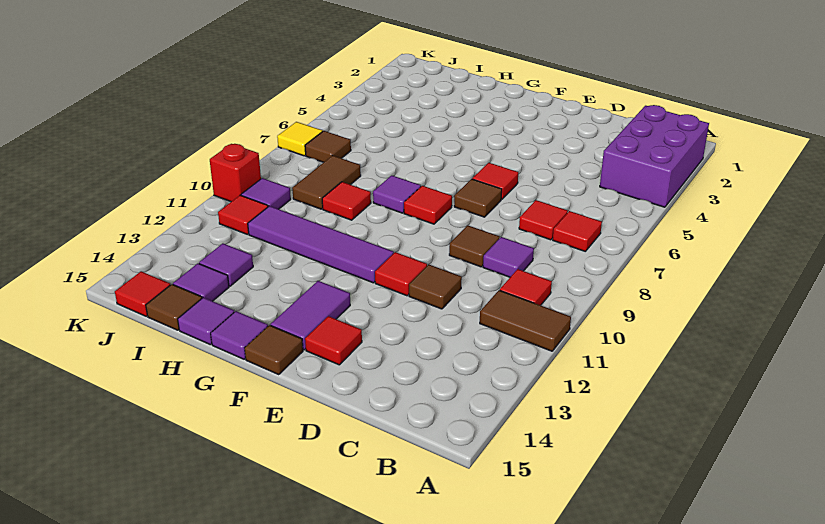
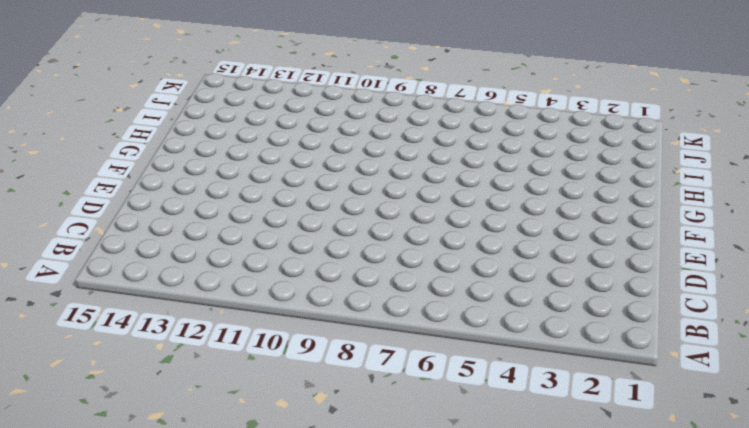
none -> purple brick A2:B4 level 1
none -> brown tile A11:B11 level 1
none -> red tile B7 level 1
none -> red tile B10 level 1

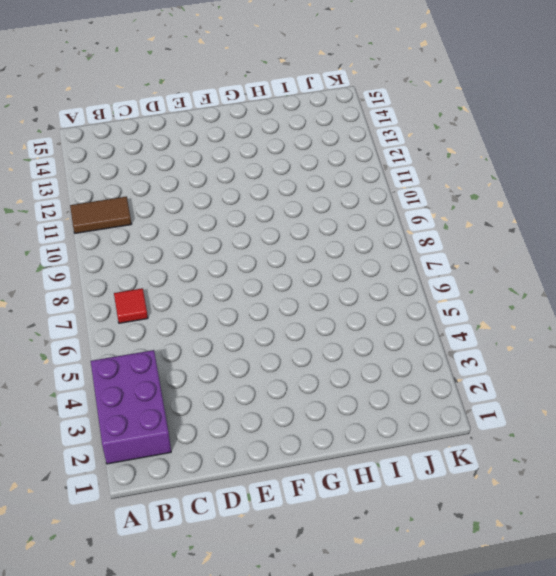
none -> red tile B10 level 1
none -> red tile C7 level 1
none -> purple tile C9 level 1
none -> brown tile D9 level 1

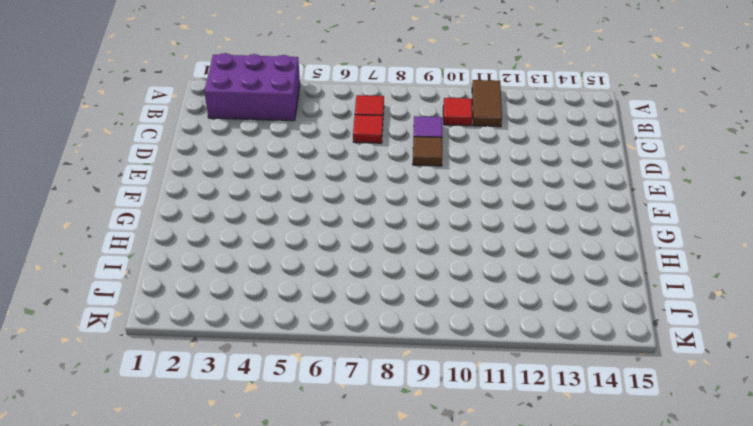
none -> brown tile D11 level 1
none -> red tile E6 level 1
none -> brown tile E7 level 1
none -> red tile E11 level 1

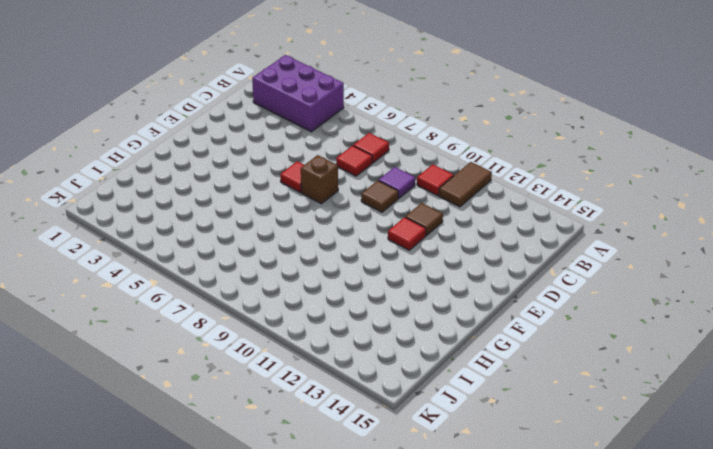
brown brick E7 level 1 -> brown tile E7 level 1
none -> red tile E14 level 1
none -> red tile F8 level 1
none -> purple tile F11:I11 level 1
none -> purple tile F13:F14 level 1

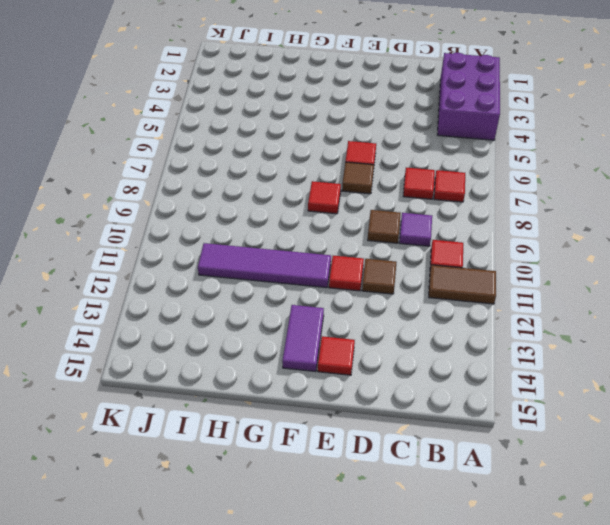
none -> brown tile F15 level 1
none -> purple tile G8 level 1
none -> purple tile G15 level 1
none -> red tile H9 level 1

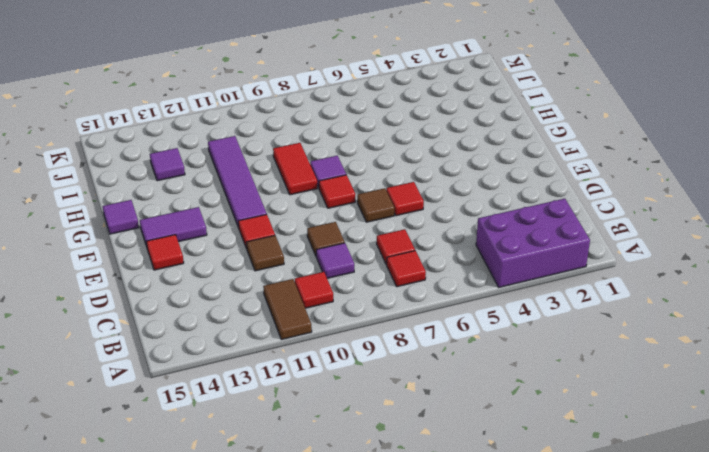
red tile G9:H9 level 1 -> red tile H9 level 1
none -> brown tile F15 level 1
none -> purple tile H15 level 1
none -> brown tile I8:I9 level 1
none -> purple tile I14 level 1

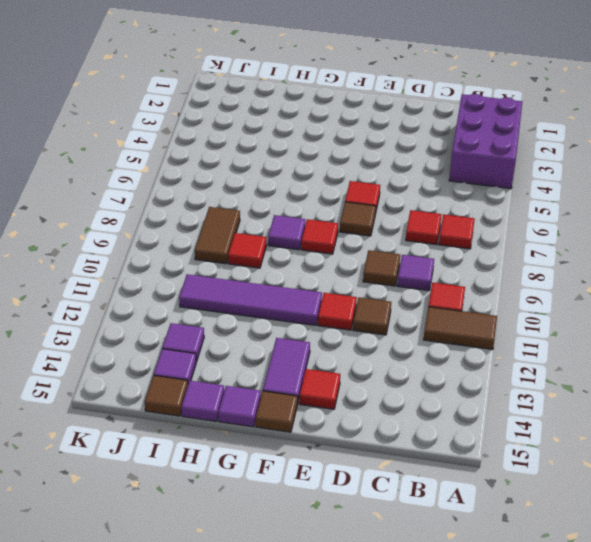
none -> brown tile J7 level 1
none -> purple tile J10 level 1
none -> red tile J11 level 1
none -> red tile J15 level 1

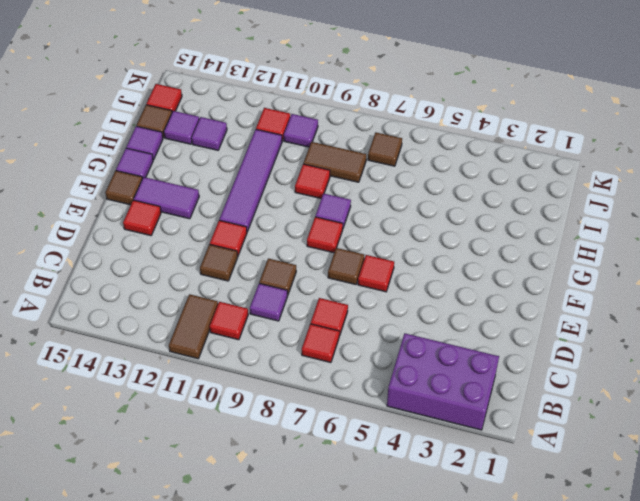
none -> yellow tile K7 level 1
none -> red brick K10 level 1

